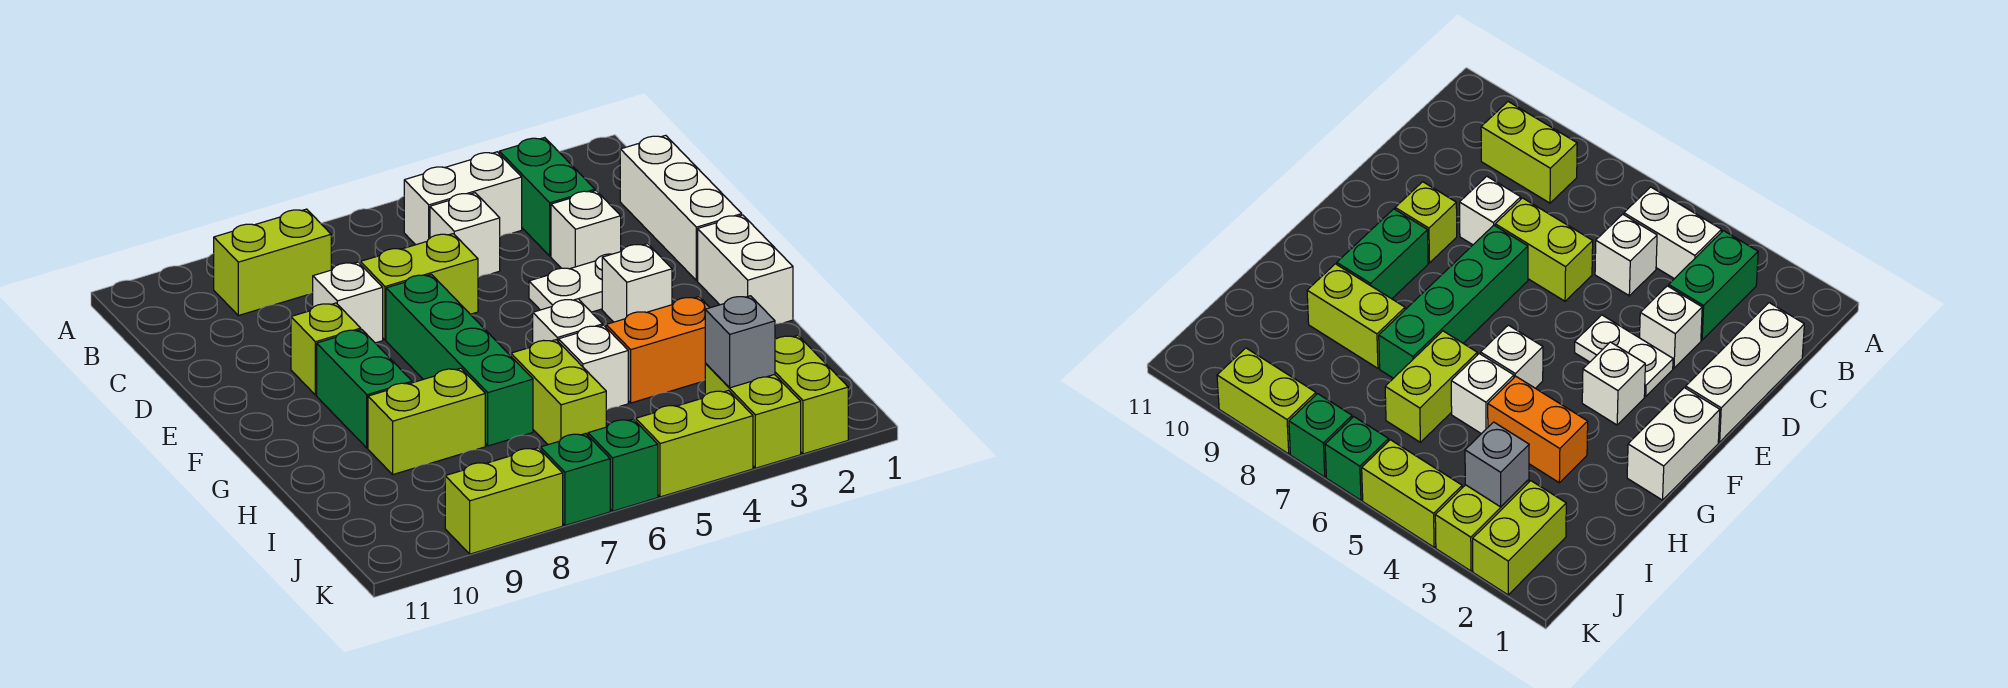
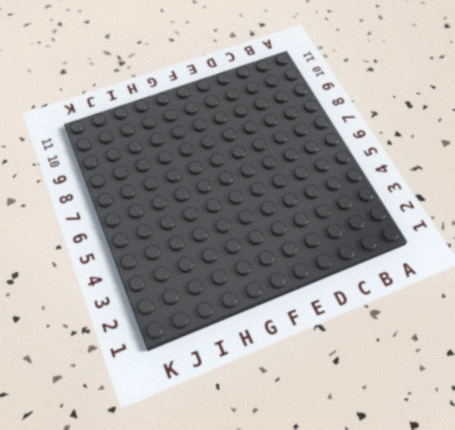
none -> green brick B3:C3 level 1
none -> white brick B4:B5 level 1
none -> lime brick B8:B9 level 1

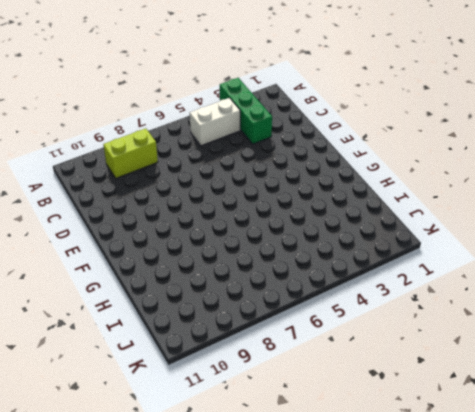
green brick A3:C3 level 1 -> green brick B3:C3 level 1
none -> white brick C1:E1 level 1
none -> white brick C5 level 1
none -> white brick D3 level 1

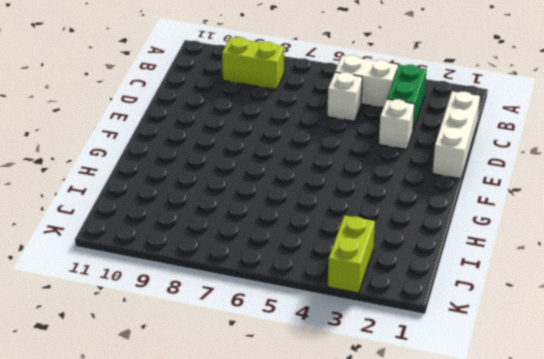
none -> lime brick D6:D7 level 1
none -> white brick D8 level 1
none -> white plate E3:E4 level 1

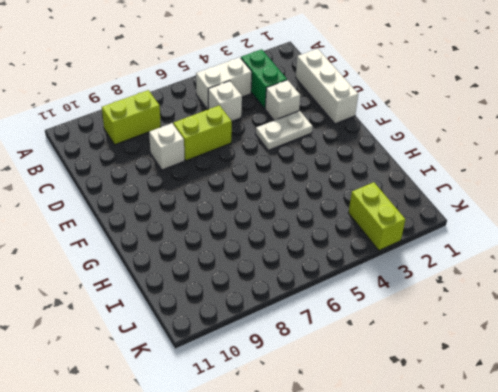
none -> green brick E7:H7 level 1
none -> lime brick E9 level 1
none -> white brick F1:G1 level 1

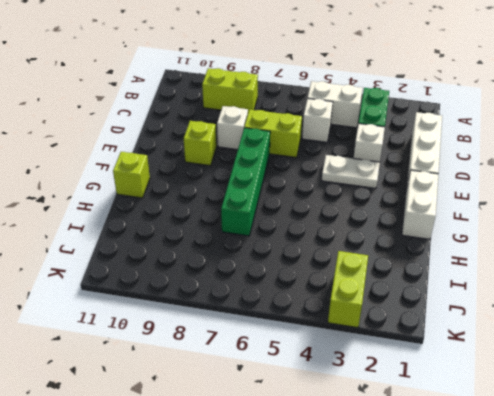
lime brick G11 level 1 -> none
none -> white brick F3 level 1
none -> green brick F9:G9 level 1
none -> white brick G5 level 1

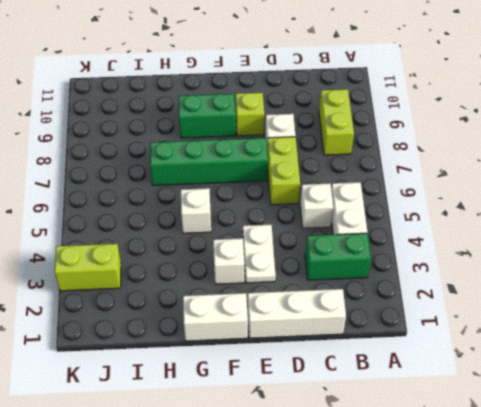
none -> white brick D3 level 1
none -> orange brick H3:H4 level 1
none -> white brick H5 level 1

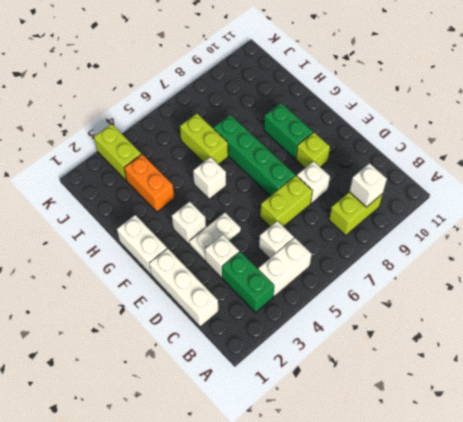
white brick B9 level 2 -> white brick H5 level 1
orange brick H3:I3 level 1 -> orange brick H3:H4 level 1
none -> lime brick H8:H9 level 1
none -> lime brick J2:K2 level 1
none -> lime brick K4:K5 level 1

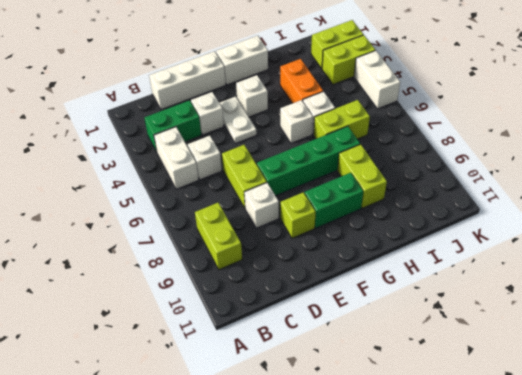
white brick K4:K5 level 1 -> lime brick K4:K5 level 1
none -> green brick K6 level 1
none -> green brick K7 level 1
none -> lime brick K8:K9 level 1

